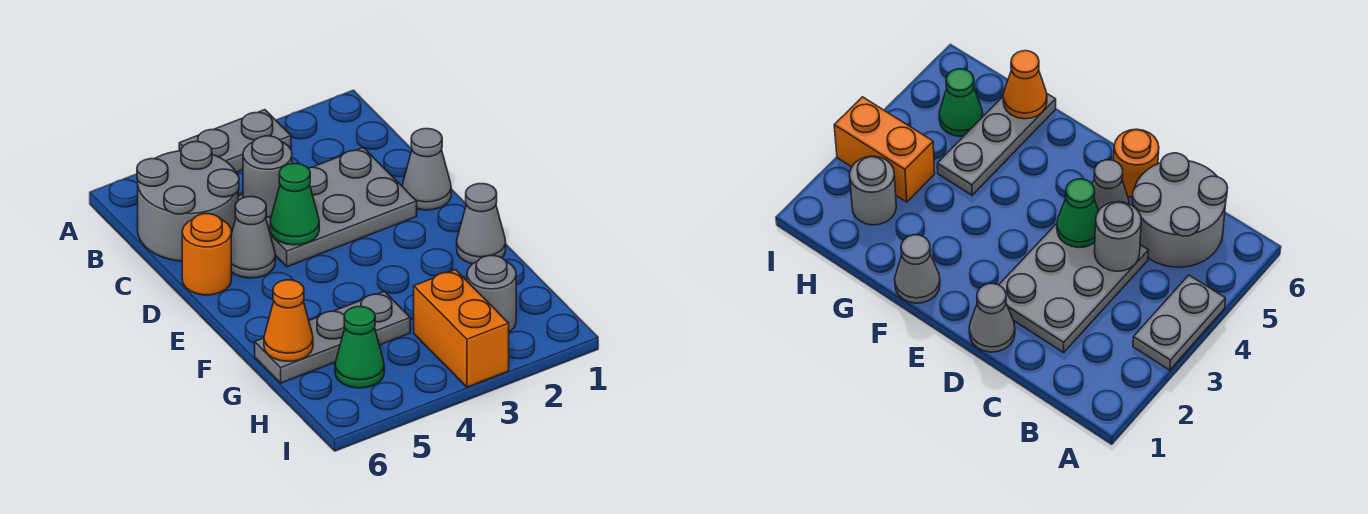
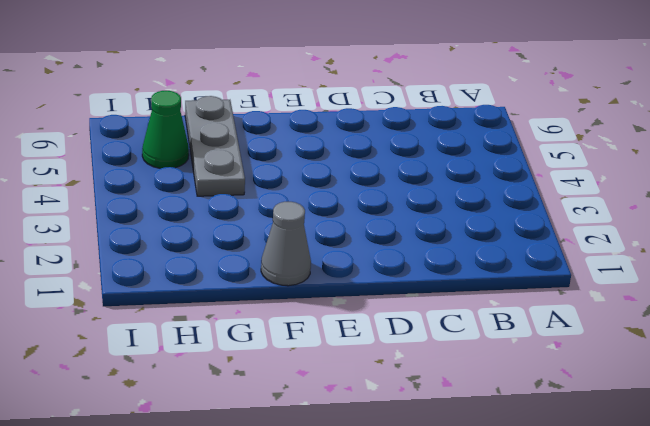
none -> grey plate A3:A4 level 1
none -> grey round brick B5:C6 level 1
none -> grey plate C2:D4 level 1

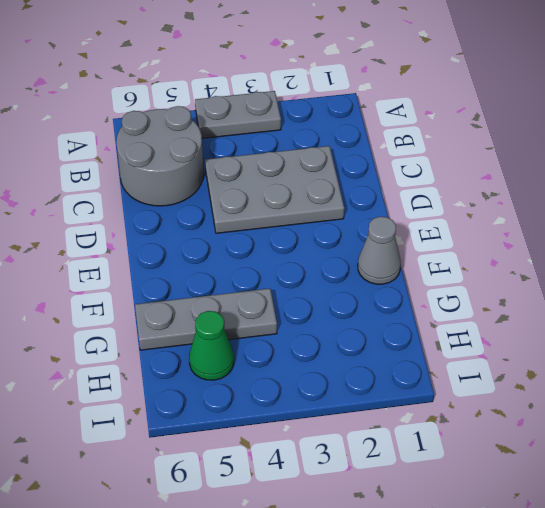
none -> grey cone D1 level 1
none -> grey cone D5 level 1
none -> orange round brick D6 level 1

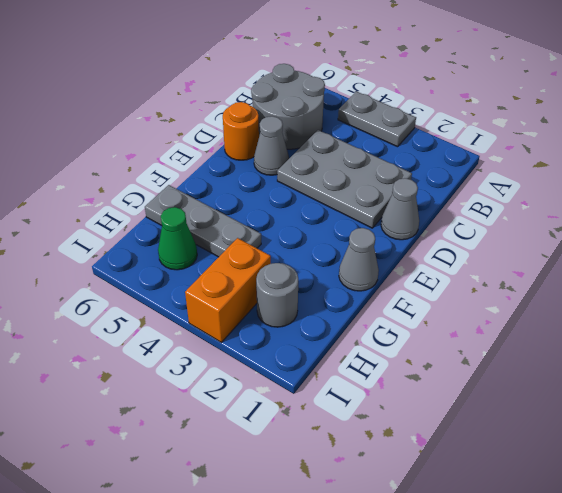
none -> grey round brick C4 level 2
none -> green cone D4 level 2
none -> orange cone G6 level 2

